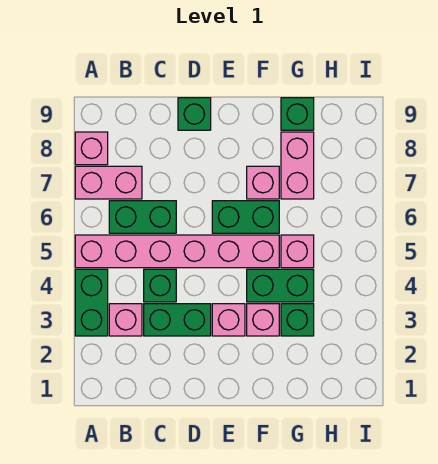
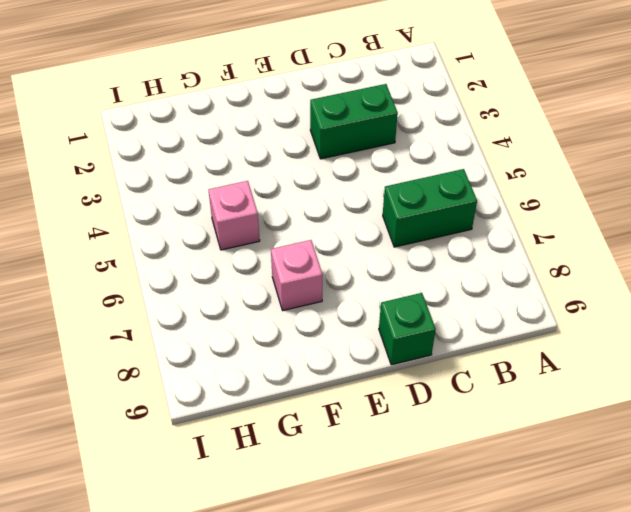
none -> green brick A3:A4 level 1
none -> pink brick A5:F5 level 1
none -> pink brick A7:B7 level 1

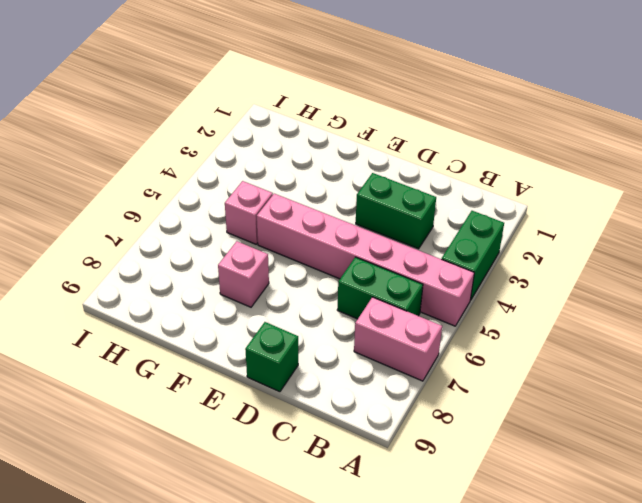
none -> pink brick A8 level 1
none -> pink brick B3 level 1
none -> green brick C4 level 1

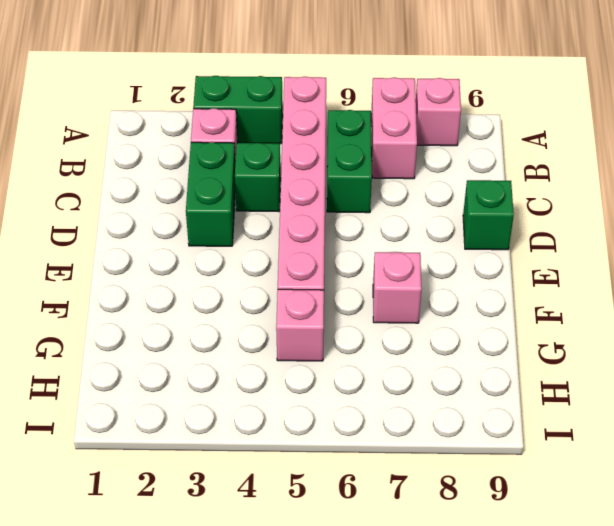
none -> pink brick E3 level 1
none -> green brick E6:F6 level 1
none -> pink brick F3 level 1

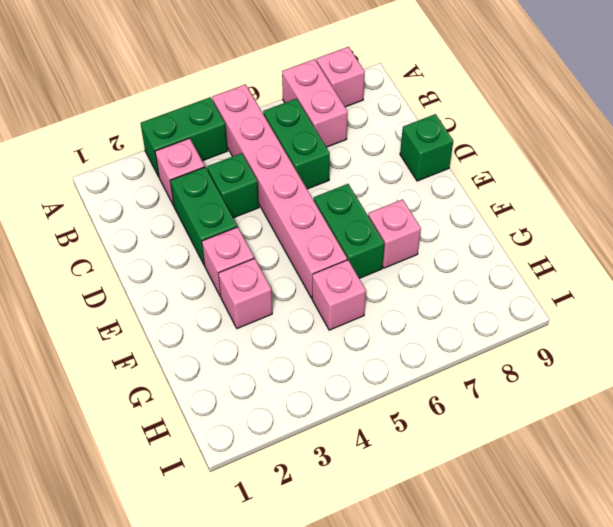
none -> green brick F4:G4 level 1
none -> green brick G3 level 1
none -> pink brick G7:G8 level 1

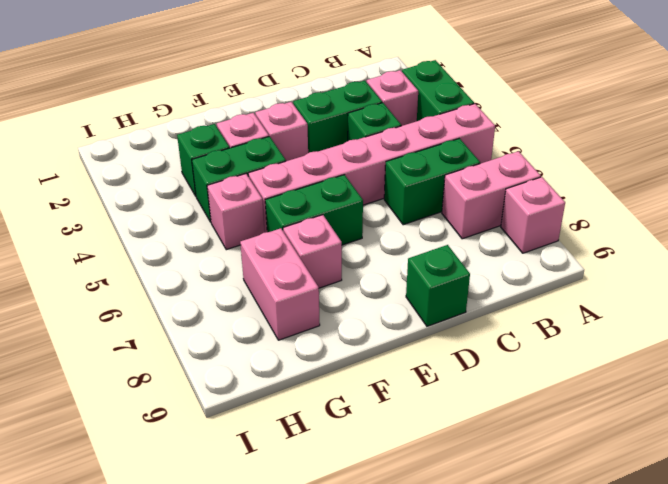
none -> green brick G9 level 1

